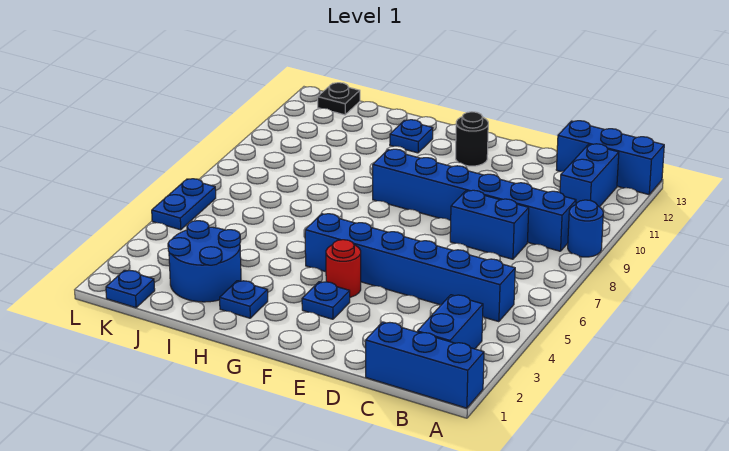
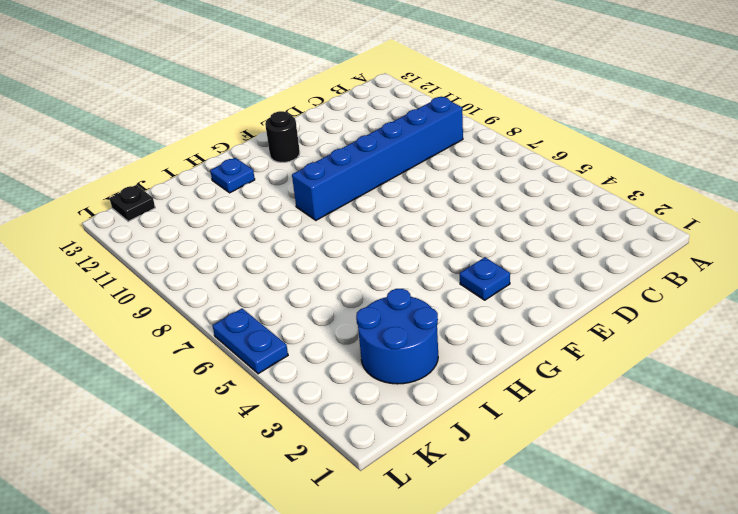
none -> blue brick A1:C1 level 1
none -> blue round brick A9 level 1
none -> blue brick A13:C13 level 1

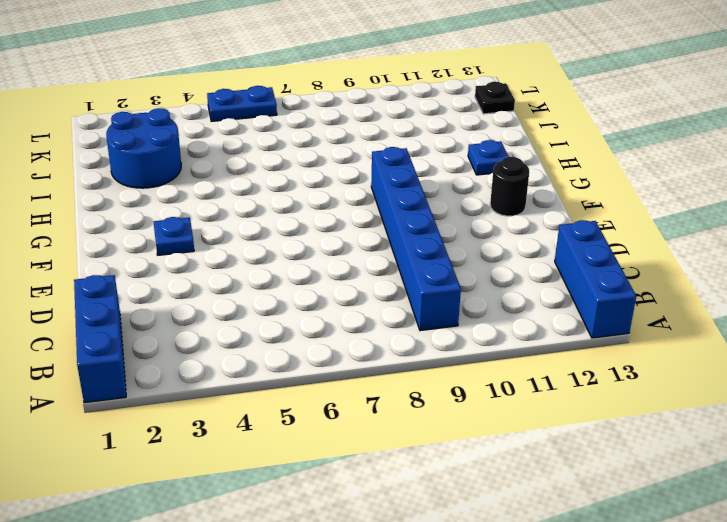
none -> blue round brick A9 level 1
none -> blue brick B2:B3 level 1
none -> blue brick B5:G5 level 1

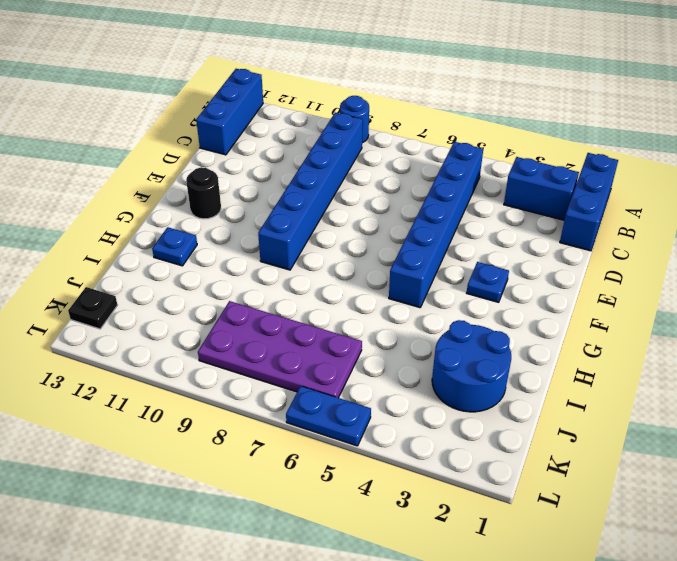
purple plate J6:K9 level 1 -> none
none -> blue brick B11:B12 level 1
none -> blue brick C8:D8 level 1
none -> red round brick F4 level 1

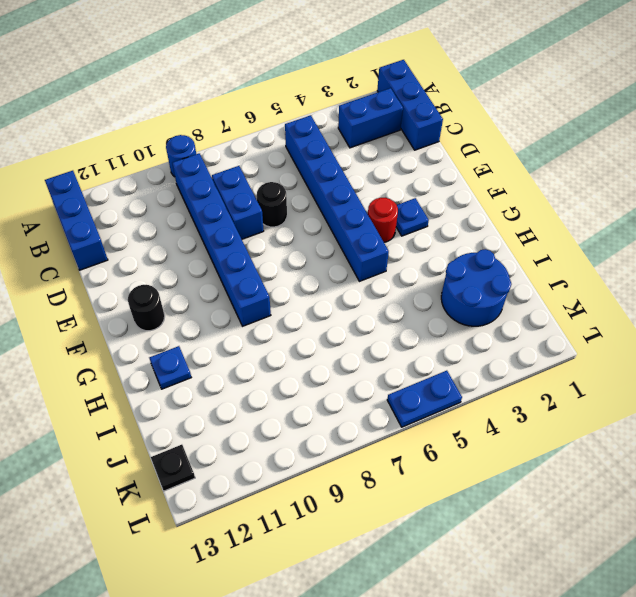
black round brick D7 level 1 -> none
none -> blue brick B11:B12 level 1
none -> blue plate H2 level 1
none -> blue plate K1 level 1

